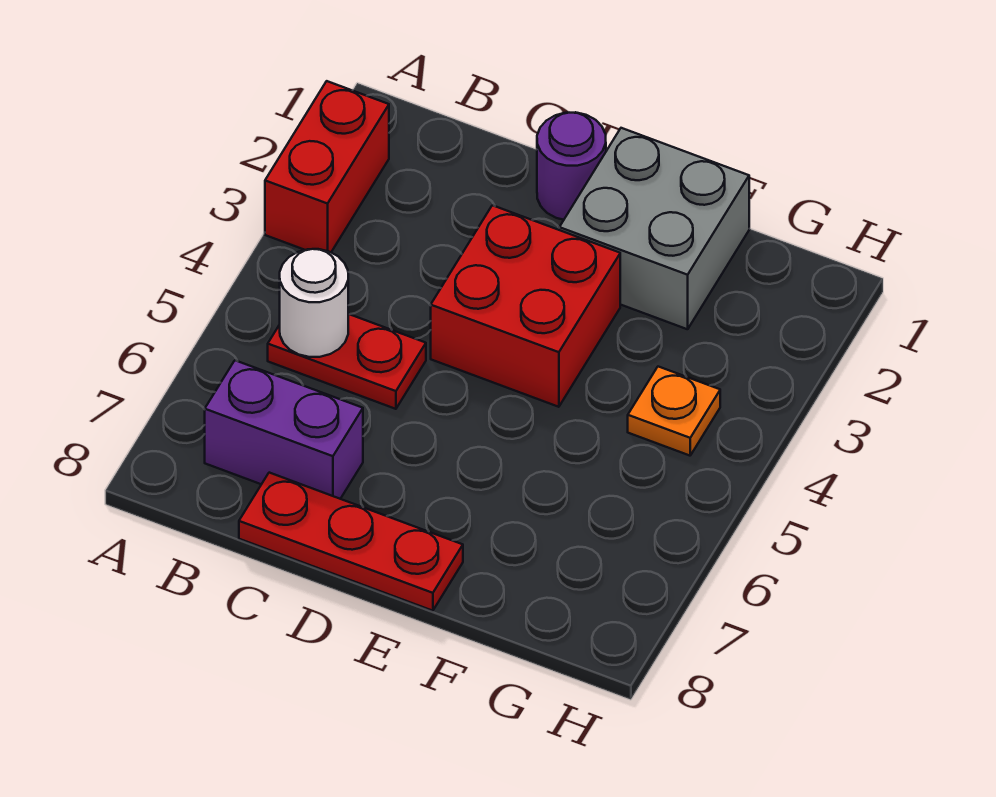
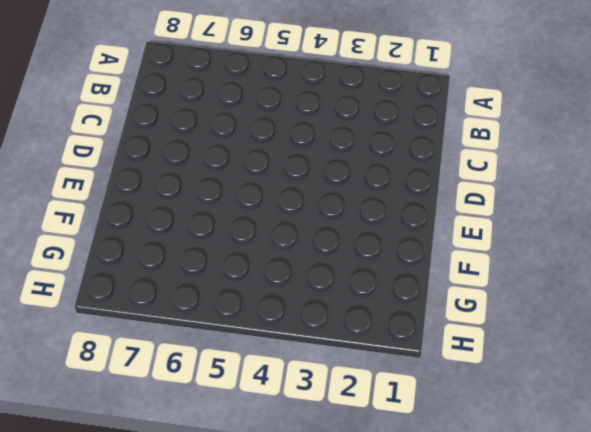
none -> red brick A2:A3 level 1
none -> red plate B5:C5 level 1

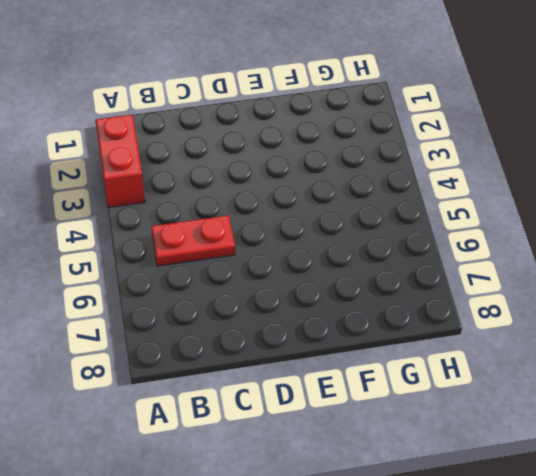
none -> purple brick B7:C7 level 1
none -> red plate C8:E8 level 1

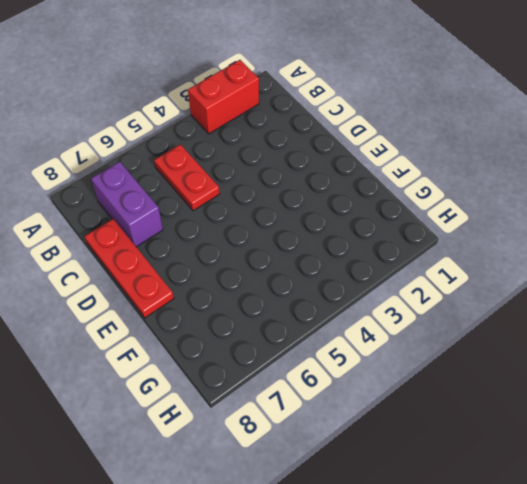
none -> purple round brick D1 level 1
none -> red brick D3:E4 level 1

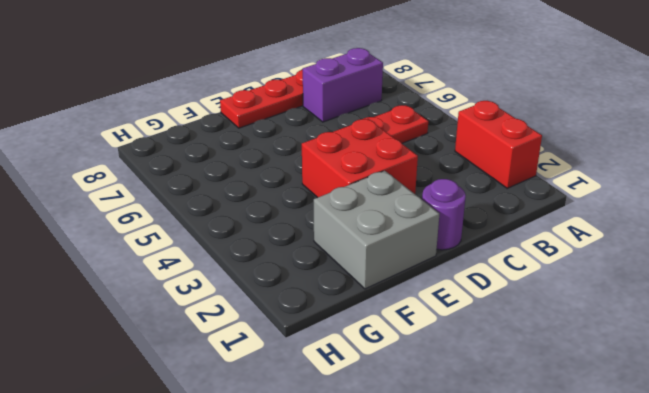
none -> orange plate G4 level 1
none -> white round brick B5 level 2

